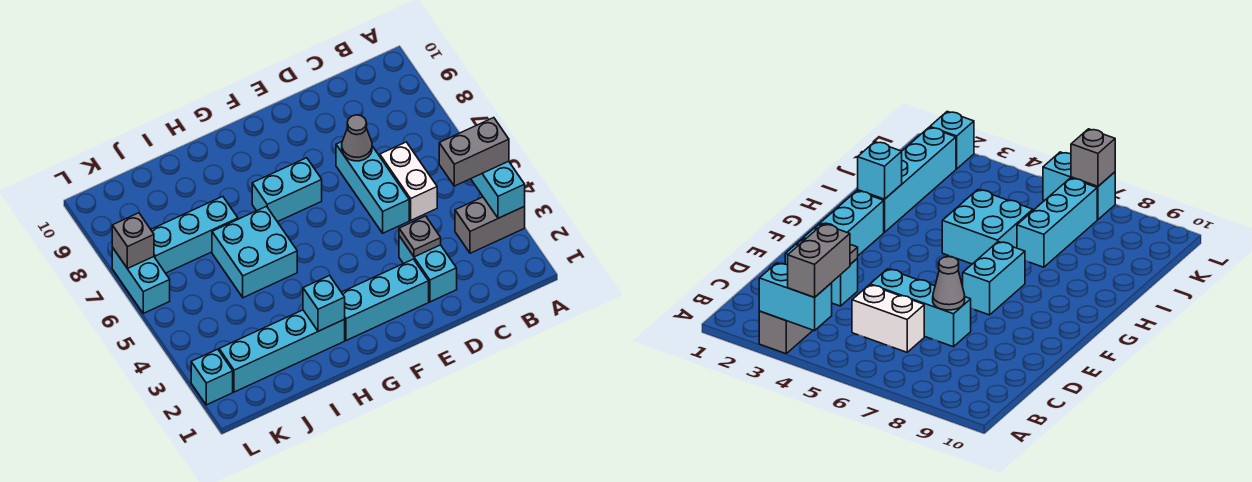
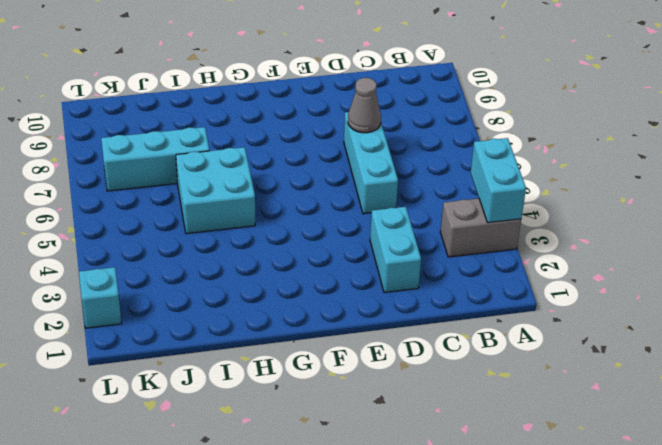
none -> white brick C5:C6 level 1
none -> cyan brick E2:G2 level 1
none -> cyan brick F7:G7 level 1

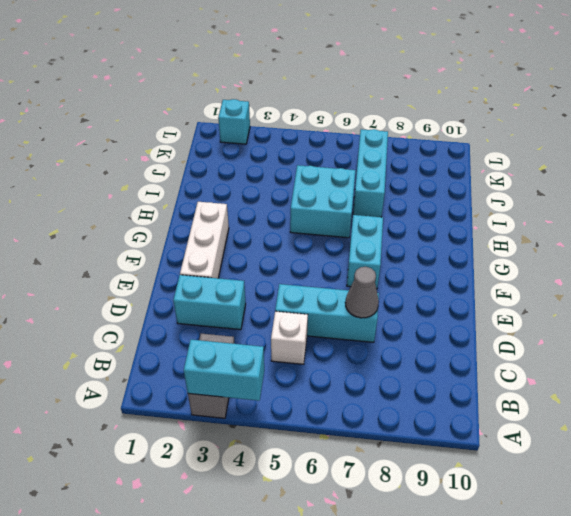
white brick C5 level 1 -> white brick C5:C6 level 1
white brick E2:G2 level 1 -> cyan brick E2:G2 level 1
none -> cyan brick H2:K2 level 1
none -> cyan brick L6:L7 level 1
none -> grey plate D3 level 2

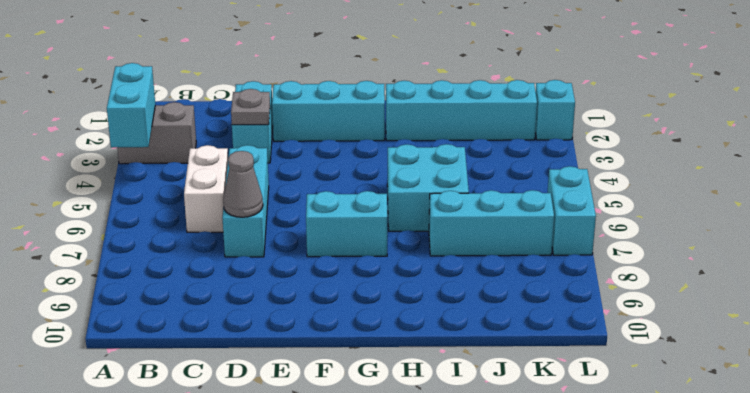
none -> cyan brick H2 level 2
none -> grey brick L7 level 2
none -> grey brick A4:B4 level 3

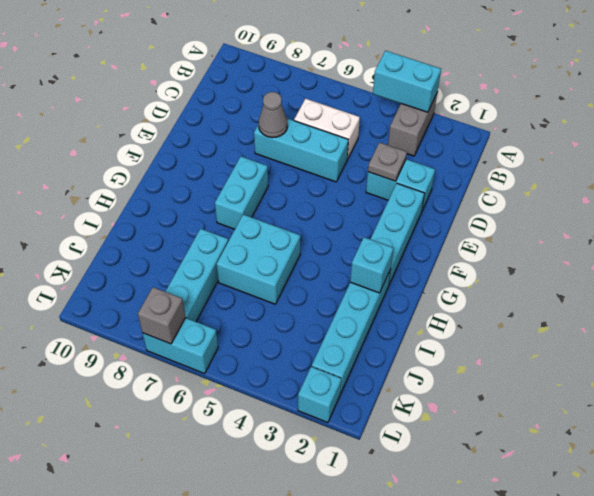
none -> grey brick A4:B4 level 3

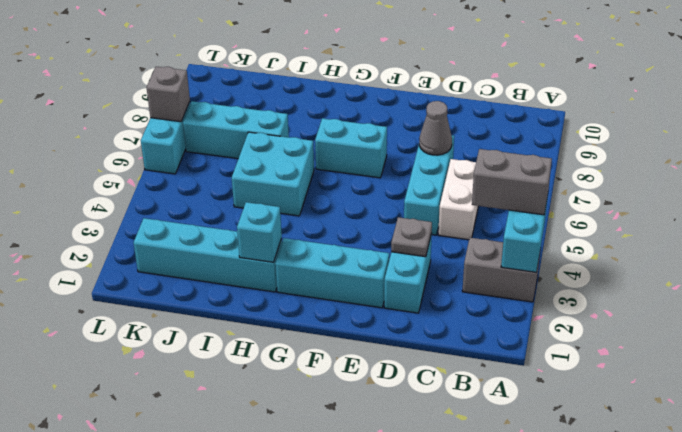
none -> cyan brick L2 level 1

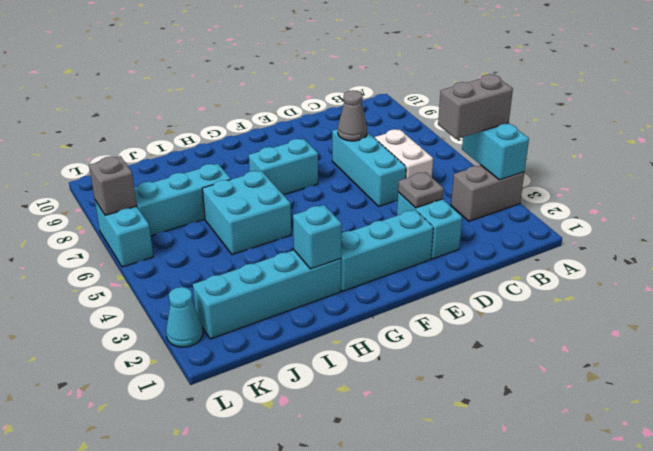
cyan cone L2 level 1 -> cyan brick L2 level 1

